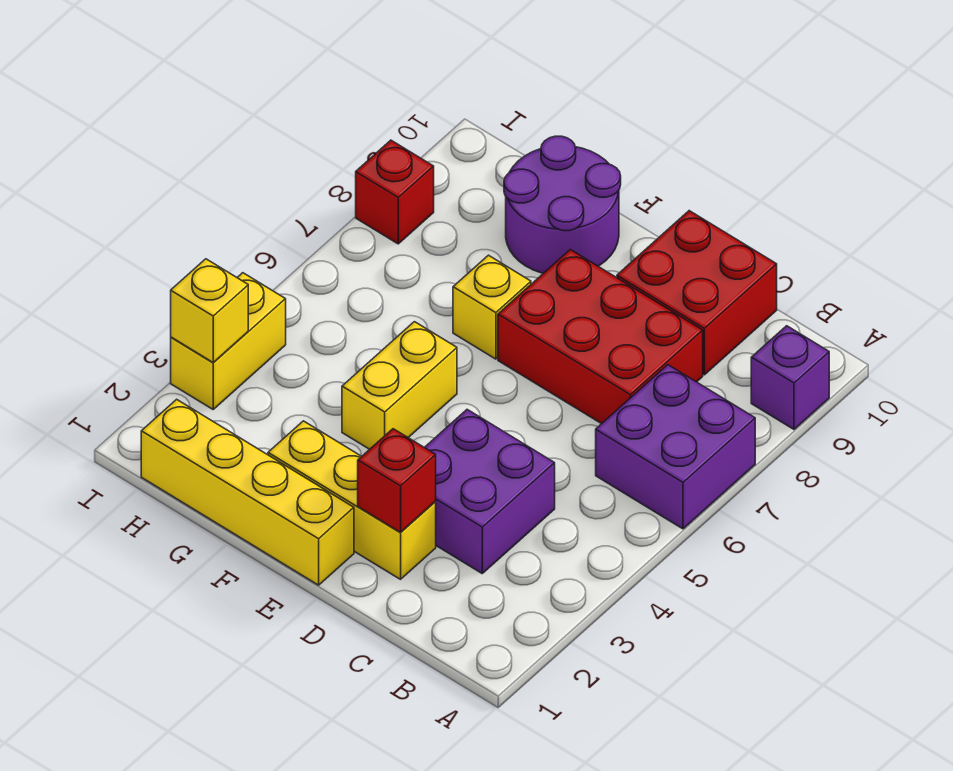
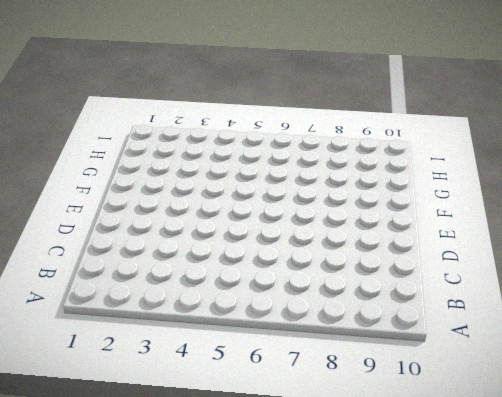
none -> purple brick A6:B7 level 1
none -> purple brick A9 level 1
none -> purple brick C3:D4 level 1

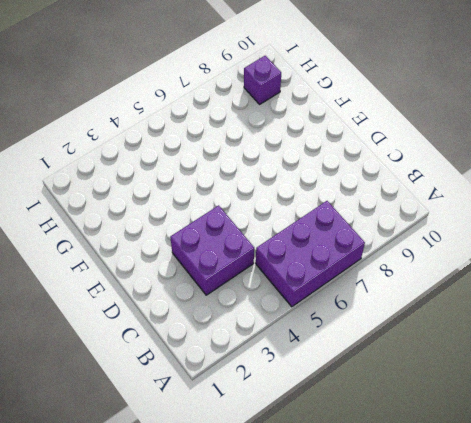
purple brick A5:B7 level 1 -> purple brick A6:B7 level 1
purple brick H9 level 1 -> purple brick A9 level 1
none -> red brick C7:E8 level 1
none -> red brick C9:D10 level 1
none -> yellow brick D2:F2 level 1

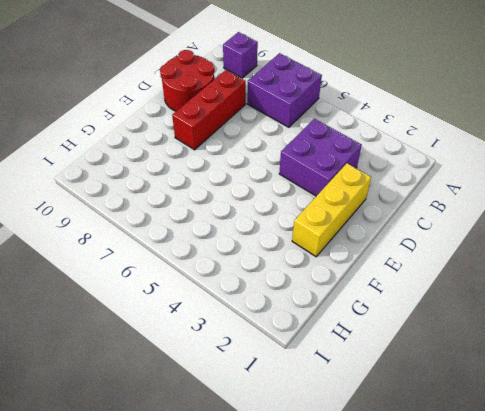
red brick C8:E8 level 1 -> red brick C7:E8 level 1
red round brick C9:D10 level 1 -> red brick C9:D10 level 1
none -> yellow brick E1:H1 level 1
none -> yellow brick F4:F5 level 1
none -> yellow brick F7 level 1

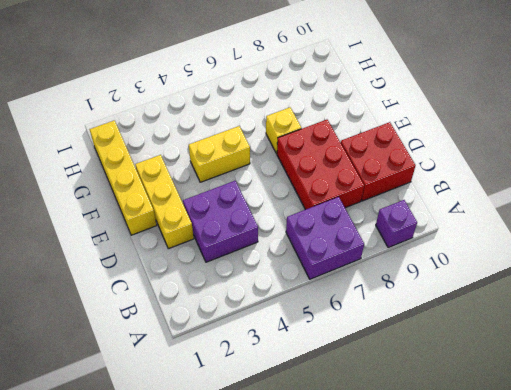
none -> purple round brick F9:G10 level 1
none -> yellow brick I3:I4 level 1
none -> red brick I8 level 1

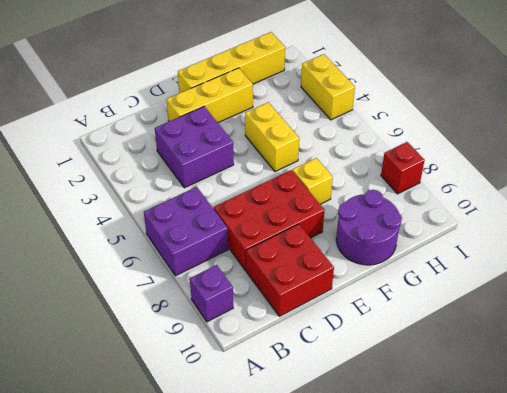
none -> red brick D2 level 2
none -> yellow brick I3 level 2

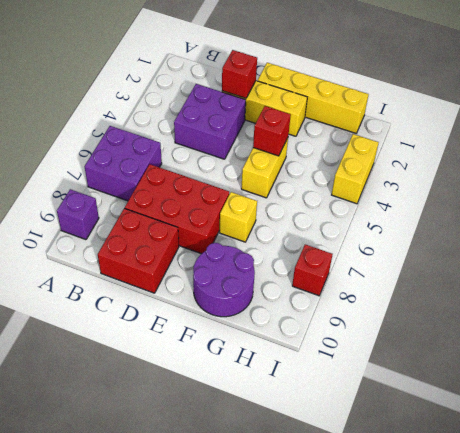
red brick F4 level 2 -> none
none -> yellow brick I3 level 2

